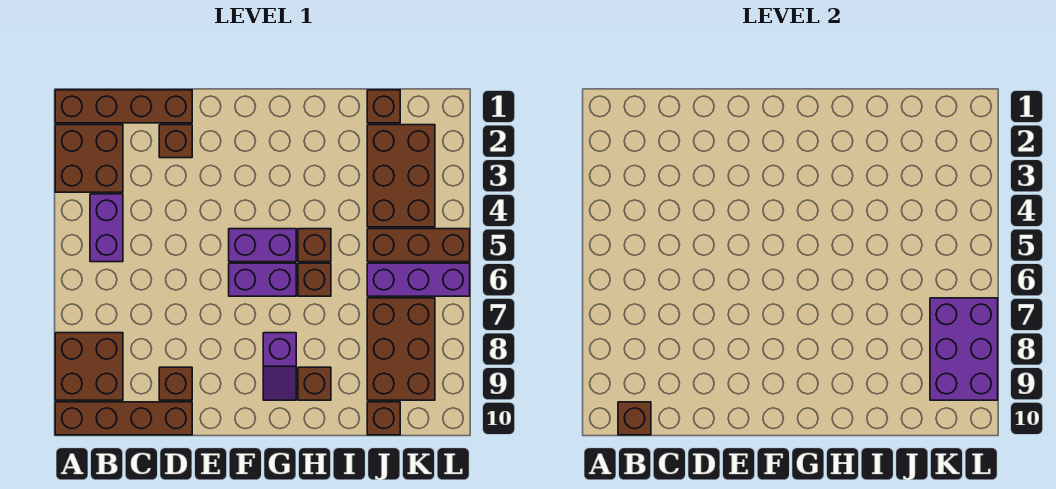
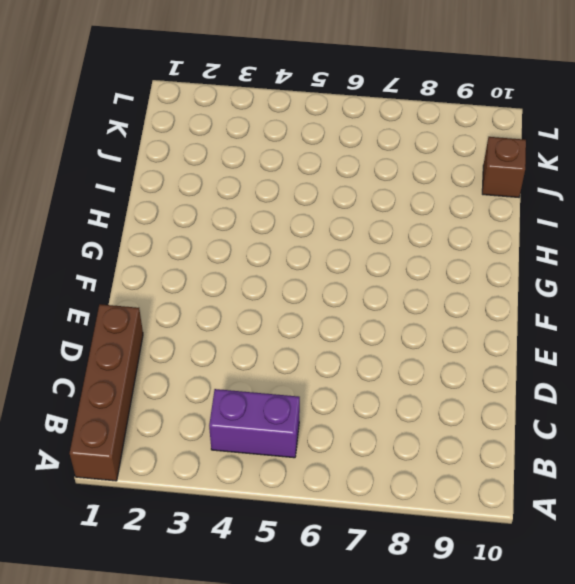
none -> brown brick A2:B3 level 1
none -> brown brick A8:B9 level 1
none -> brown brick A10:D10 level 1

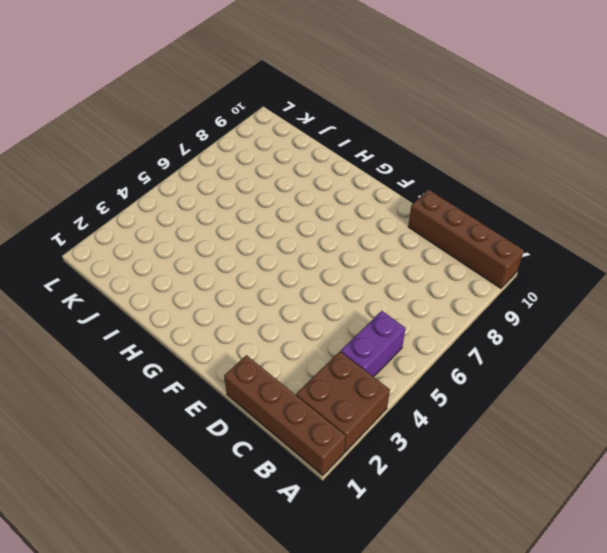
none -> brown brick A8:B9 level 1
none -> brown brick D2 level 1
none -> brown brick D9 level 1

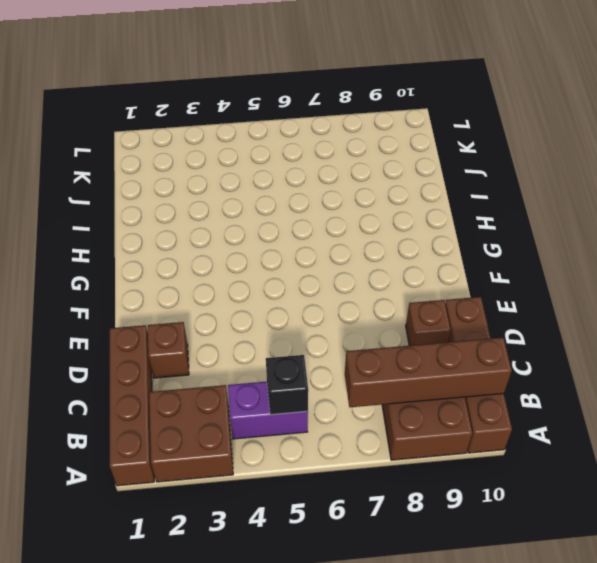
black brick B5 level 2 -> none
brown brick B7:B10 level 2 -> brown brick B10 level 2
none -> purple brick F5:G5 level 1
none -> purple brick F6:G6 level 1
none -> purple slope G8:G9 level 1 top 8

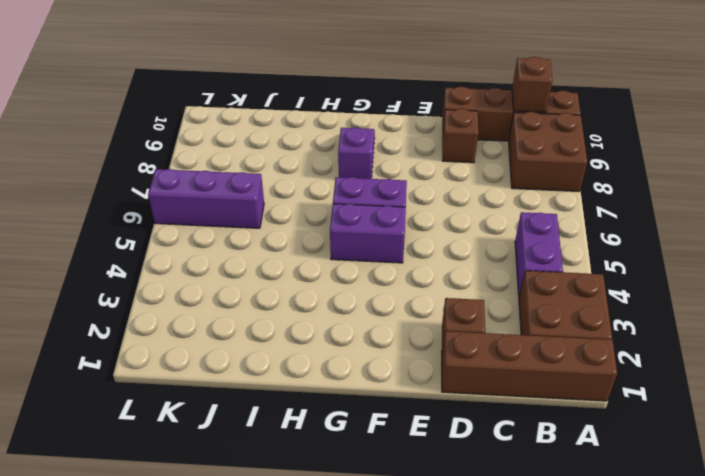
none -> brown brick H5 level 1
none -> brown brick H6 level 1
none -> brown brick H9 level 1

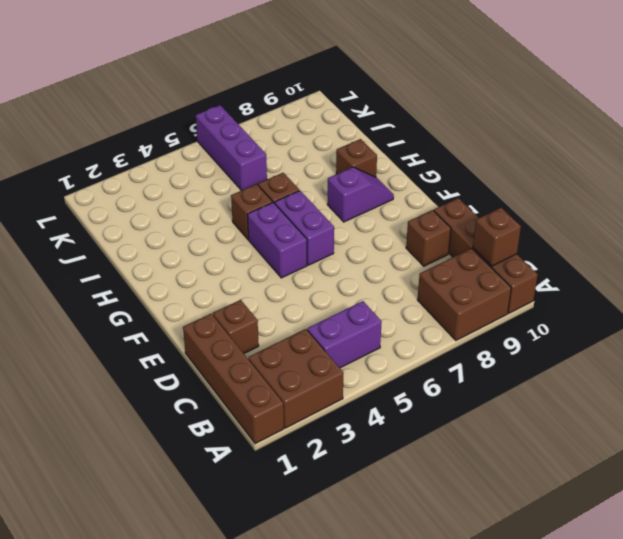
none -> brown brick J1 level 1
none -> brown brick J2:K4 level 1
none -> brown brick J5:L5 level 1

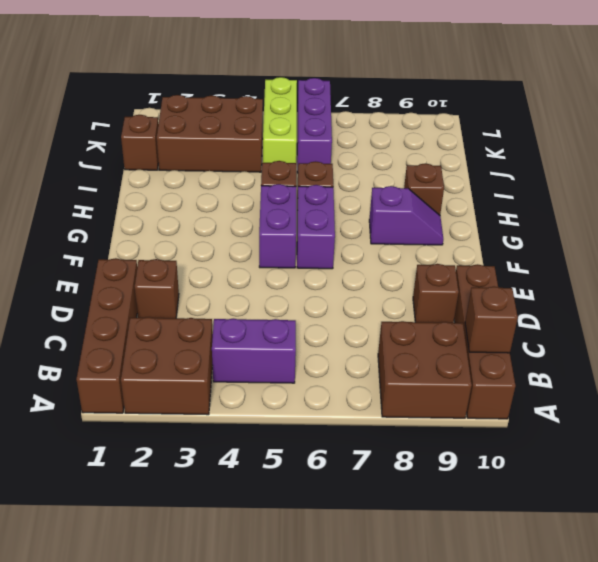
lime brick J5:L5 level 1 -> brown brick J5:L5 level 1
none -> brown brick J7:K9 level 1
none -> brown brick J10 level 1
none -> purple brick K7:L9 level 2

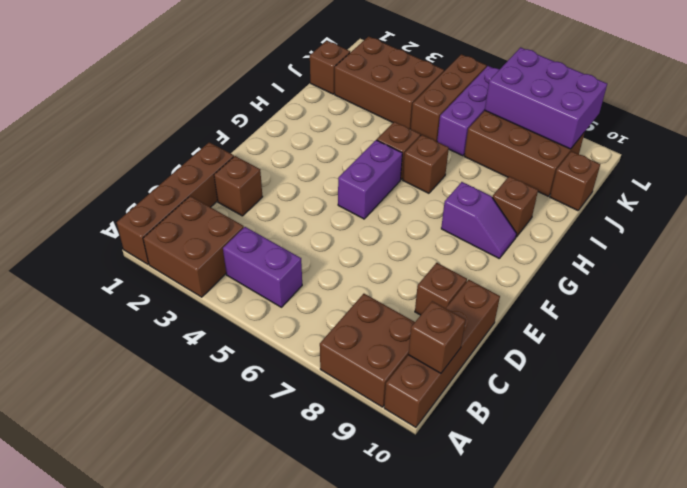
none -> purple brick F6:G6 level 1

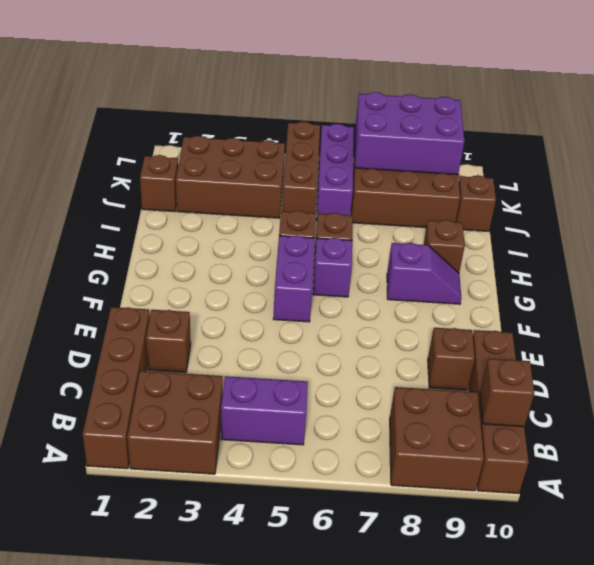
purple brick G6 level 1 -> purple brick F6:G6 level 1

